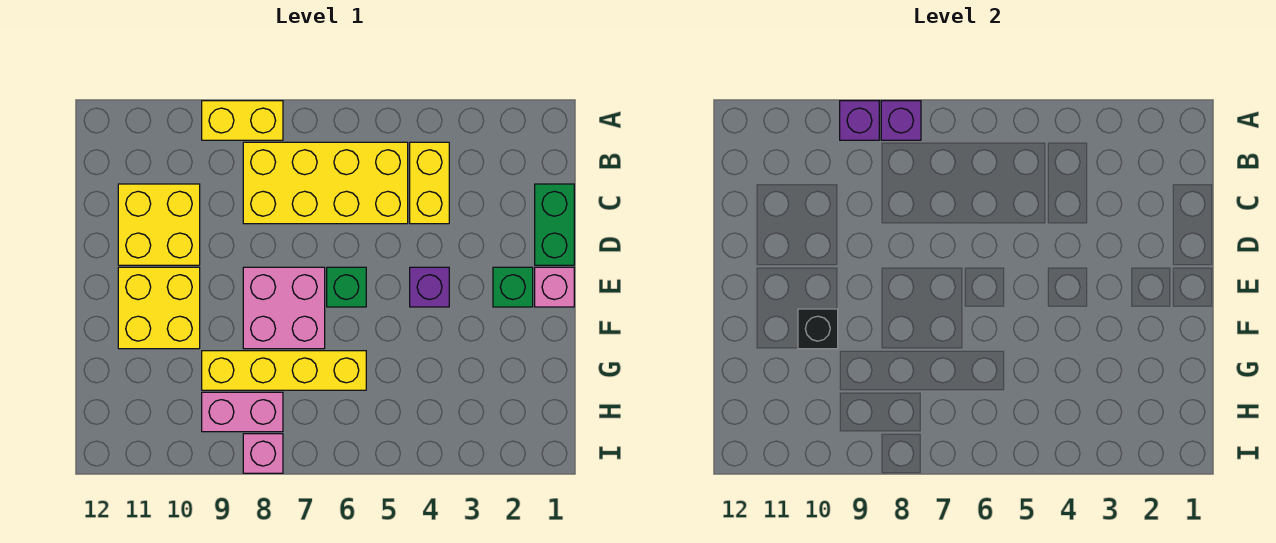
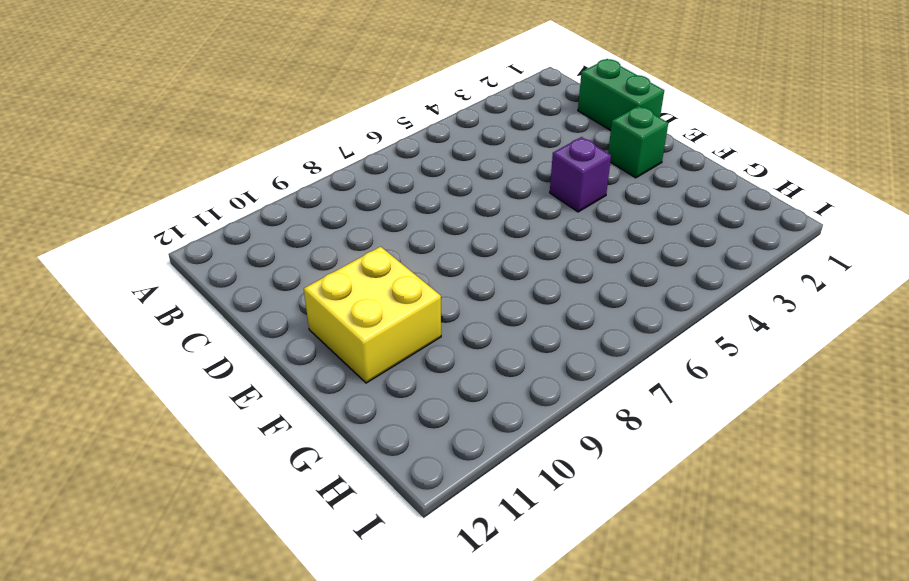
none -> yellow brick A8:A9 level 1
none -> yellow brick B4:C4 level 1
none -> yellow brick B5:C8 level 1

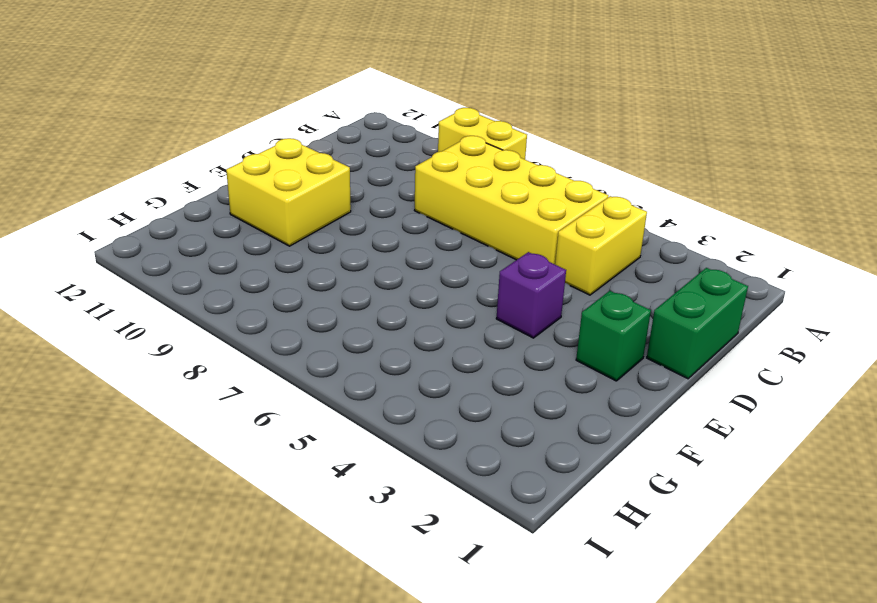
none -> yellow brick C10:D11 level 1
none -> pink brick E1 level 1
none -> green brick E6 level 1

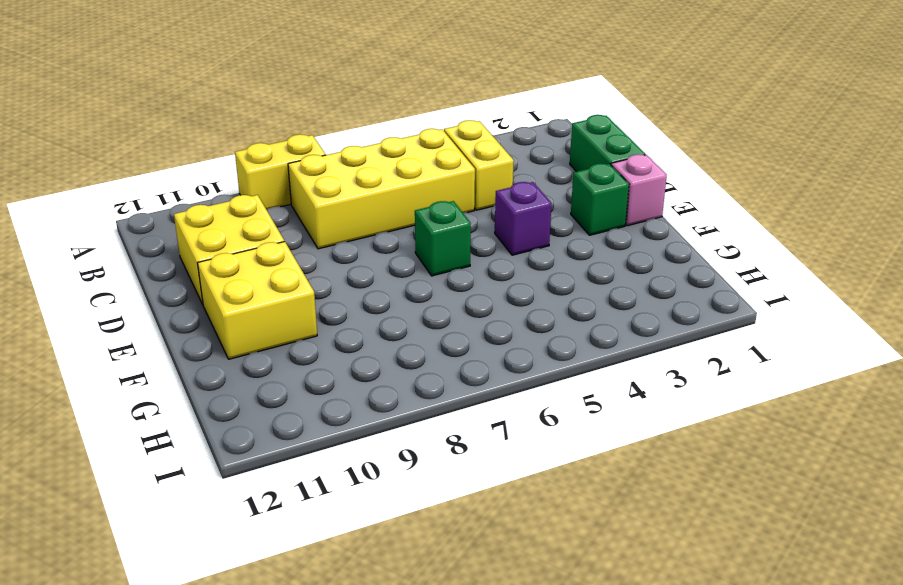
none -> pink brick E7:F8 level 1
none -> yellow brick G6:G9 level 1
none -> pink brick H8:H9 level 1

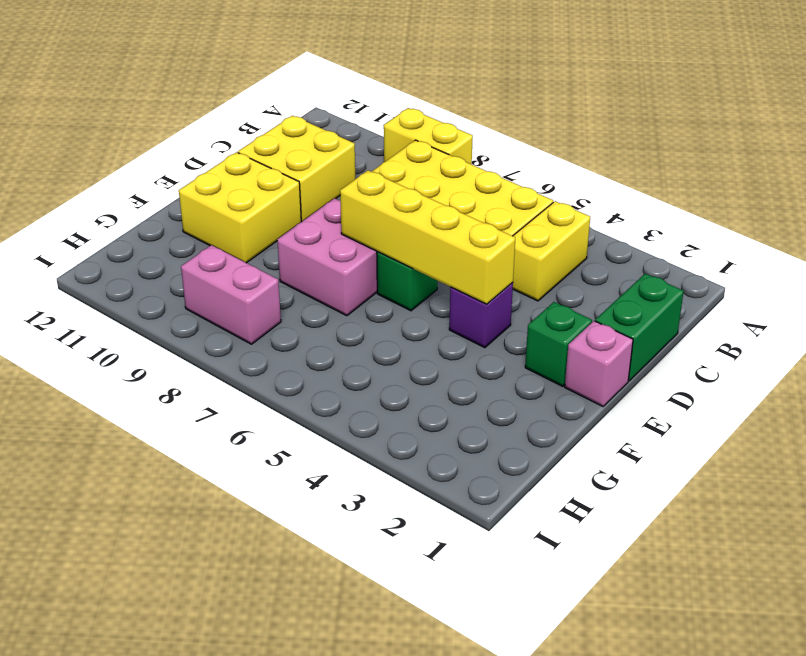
yellow brick E4:E7 level 2 -> yellow brick G6:G9 level 1
none -> pink brick I8 level 1
none -> purple brick A8 level 2
none -> purple brick A9 level 2

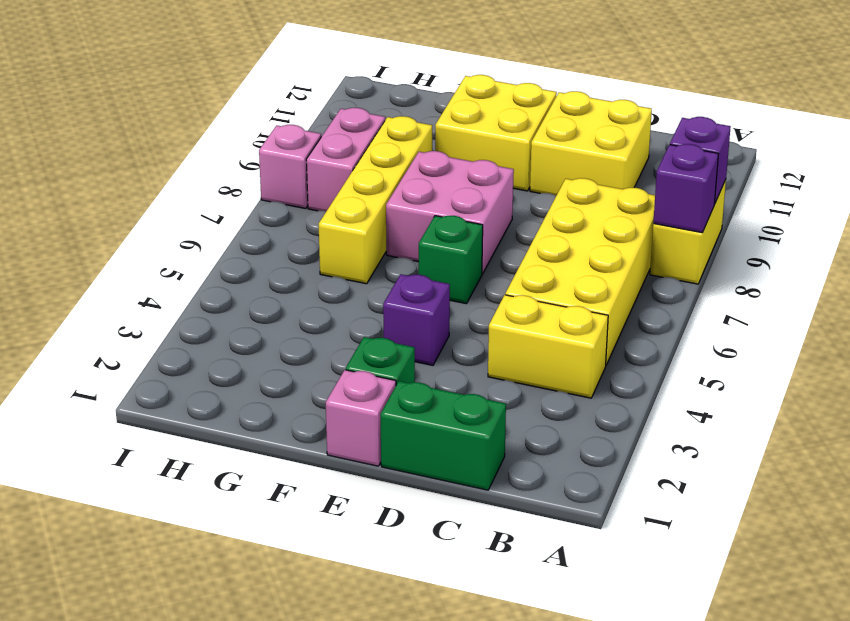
none -> black brick F10 level 2

